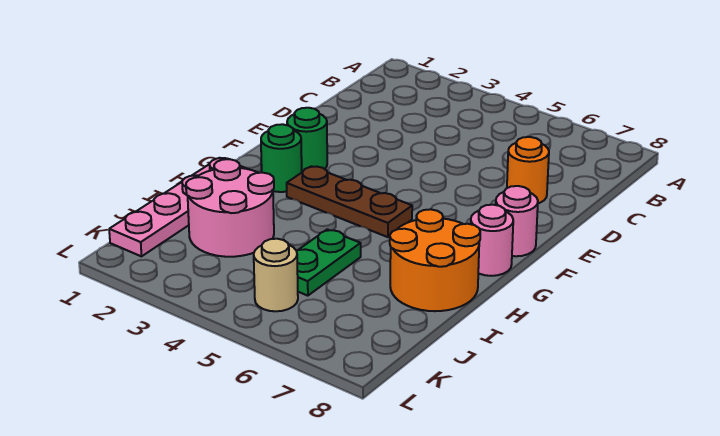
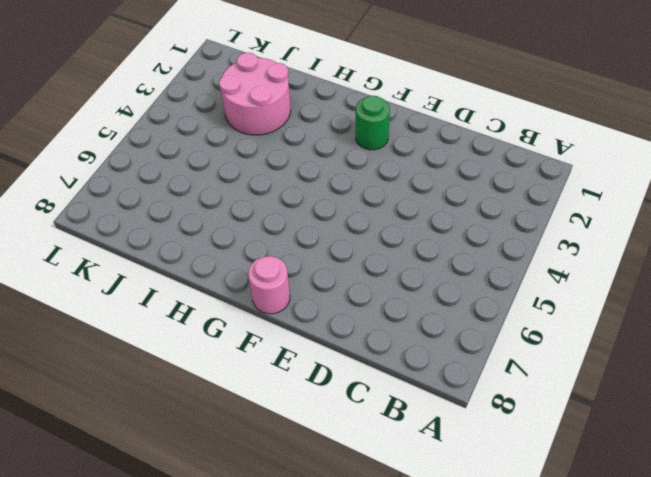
none -> orange round brick D7 level 1
none -> green round brick G2 level 1

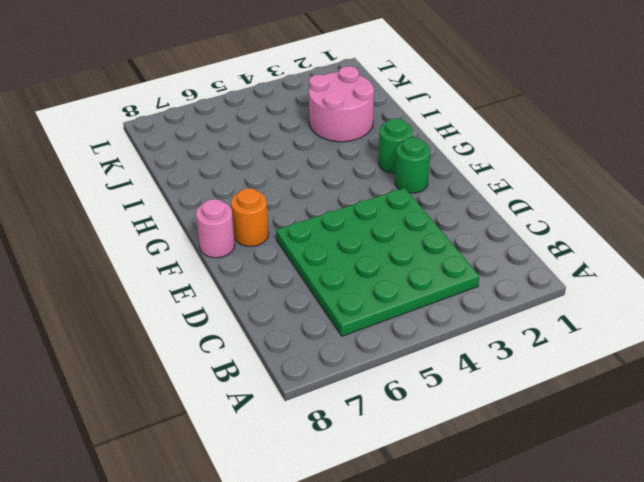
green plate B3:E6 level 1 -> none
orange round brick F7 level 1 -> orange round brick D7 level 1
none -> brown plate G3:G5 level 1
none -> pink round brick G8 level 1

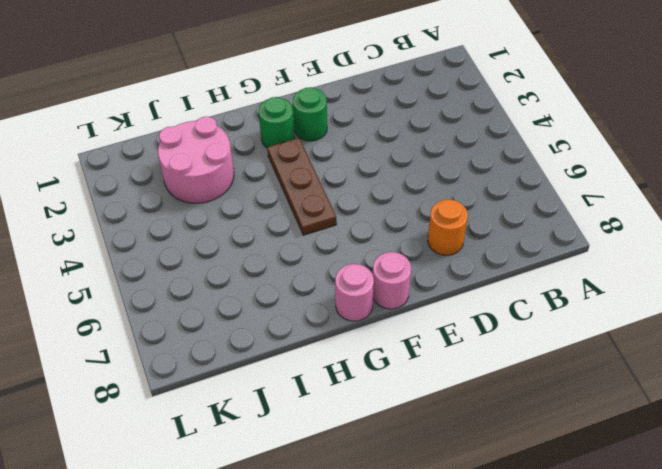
none -> pink plate H1:K1 level 1
none -> orange round brick H7:I8 level 1

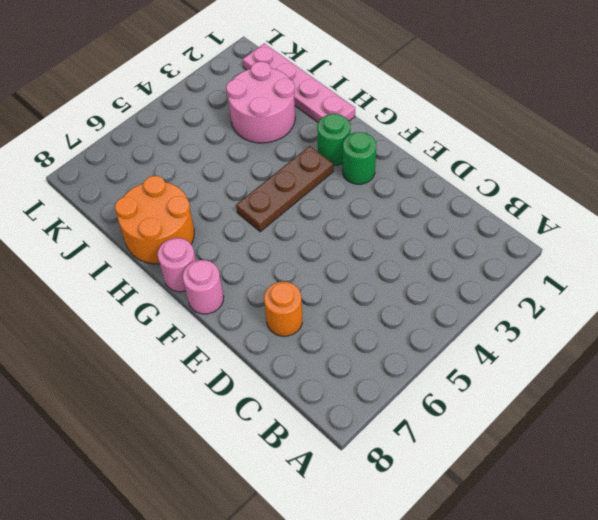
none -> green plate I5:J5 level 1
none -> tan round brick K5 level 1

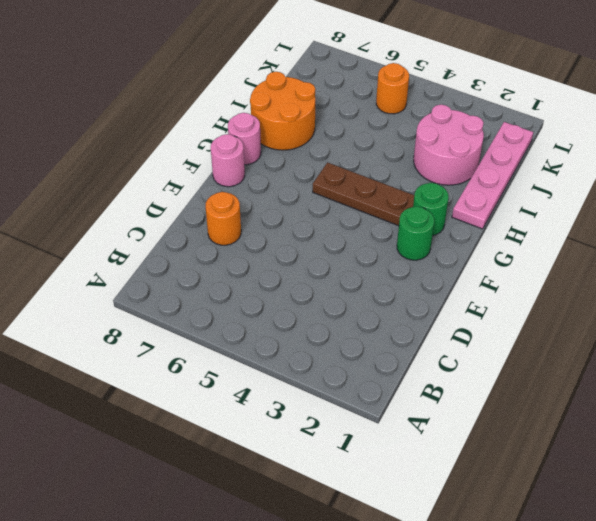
orange round brick K5 level 1 -> tan round brick K5 level 1
none -> green plate I5:J5 level 1

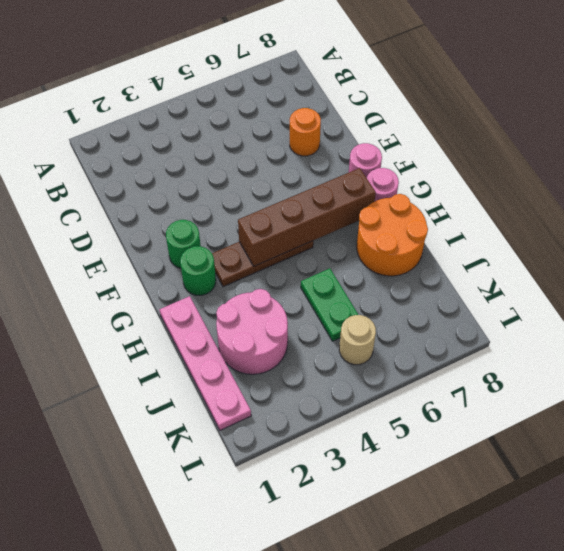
brown brick G4:G7 level 2 -> none

